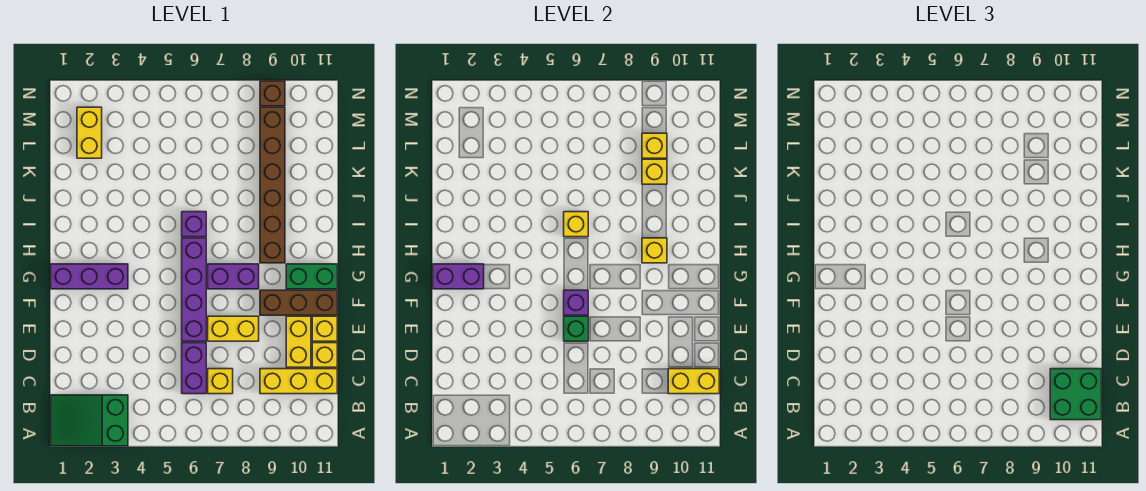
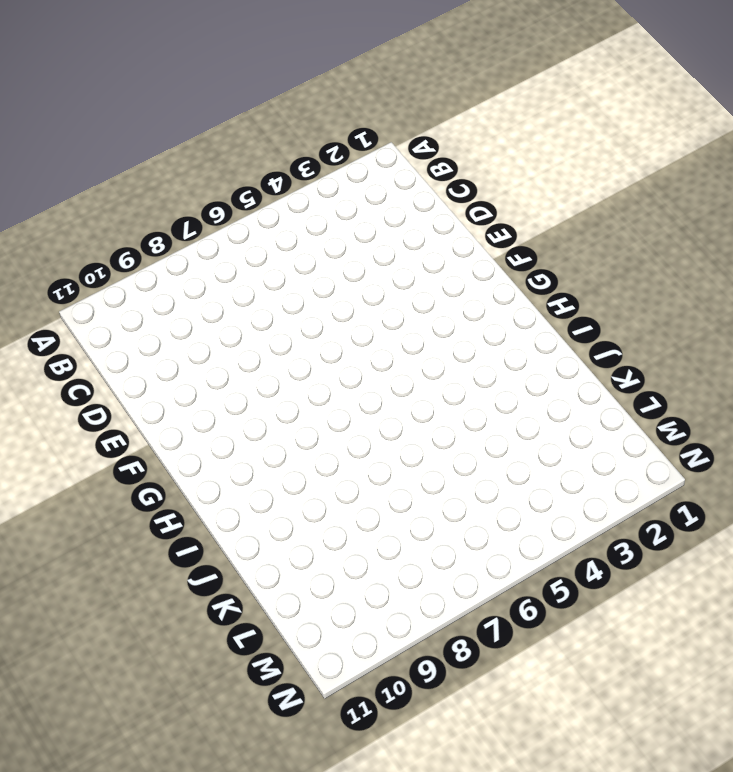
none -> green slope A1:B3 level 1 top 3
none -> purple brick C6:D6 level 1
none -> yellow brick C7 level 1

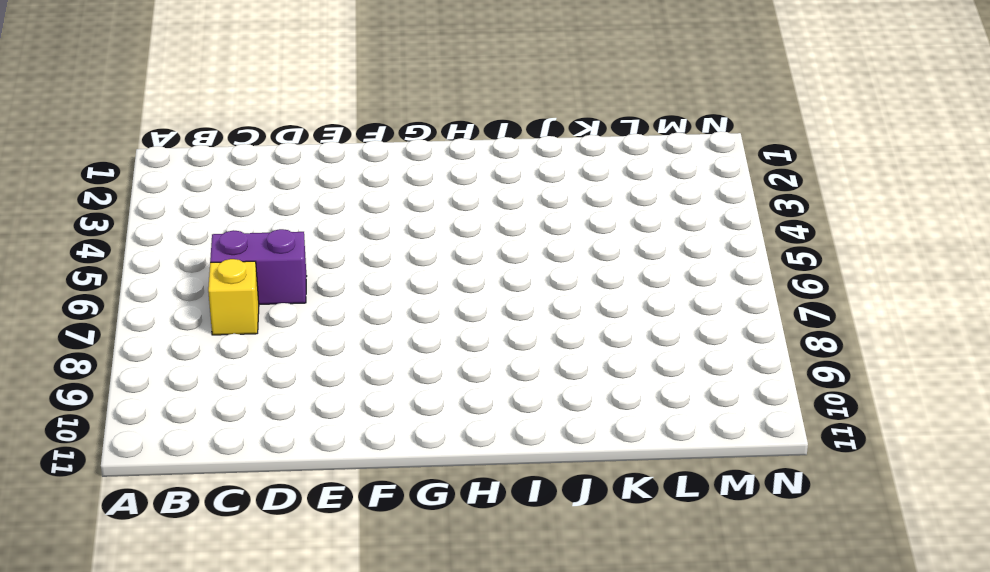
none -> green slope A1:B3 level 1 top 3
none -> yellow brick C9:C11 level 1
none -> yellow brick D10:E10 level 1

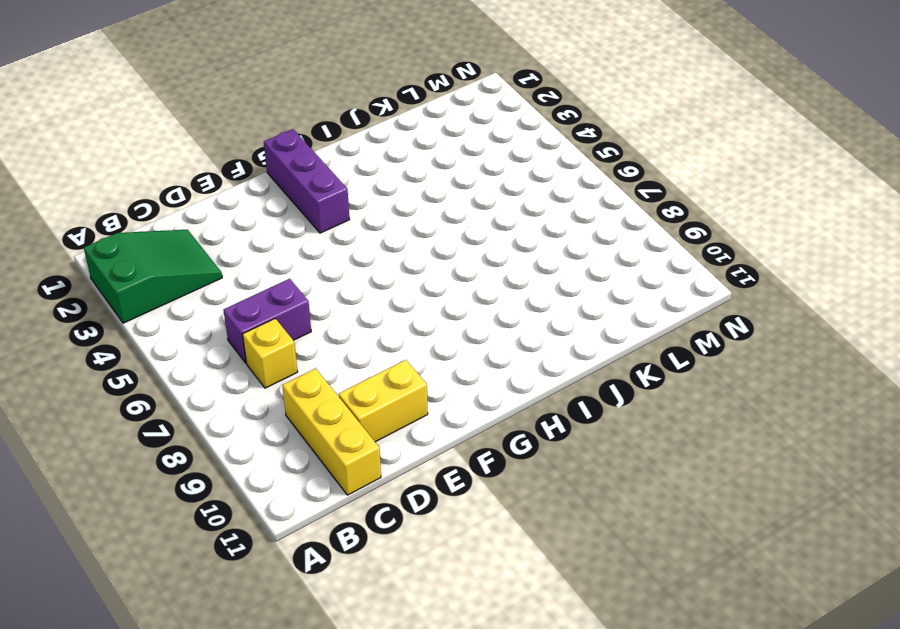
green slope A2:C3 level 1 top A -> green slope A1:B3 level 1 top 3
none -> yellow brick D11 level 1
none -> purple brick E6:H6 level 1
none -> yellow brick E7:E8 level 1

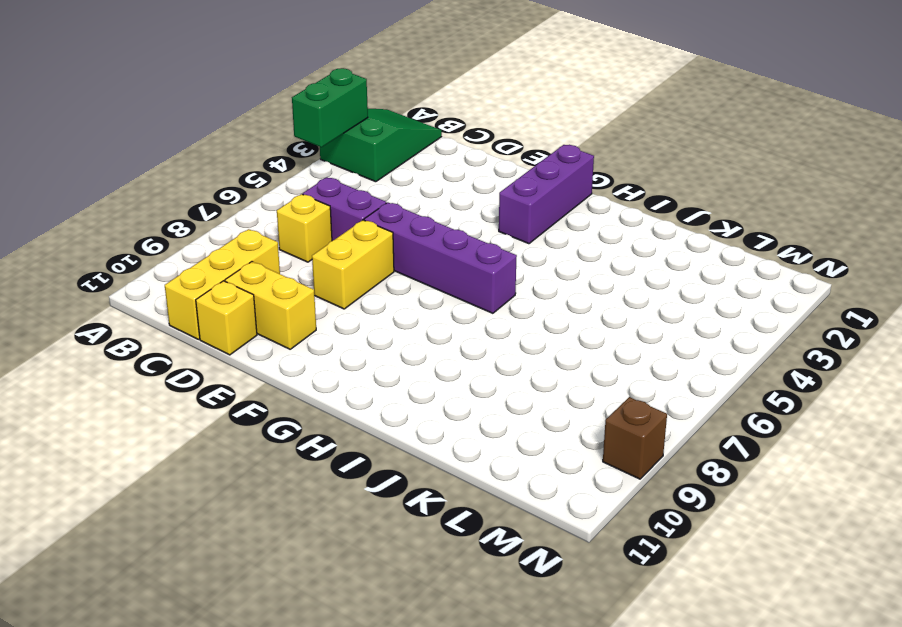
green brick A3:A4 level 2 -> green brick G10:G11 level 1
none -> yellow brick E11 level 1
none -> brown brick F9:F11 level 1
none -> purple brick G7:G8 level 1

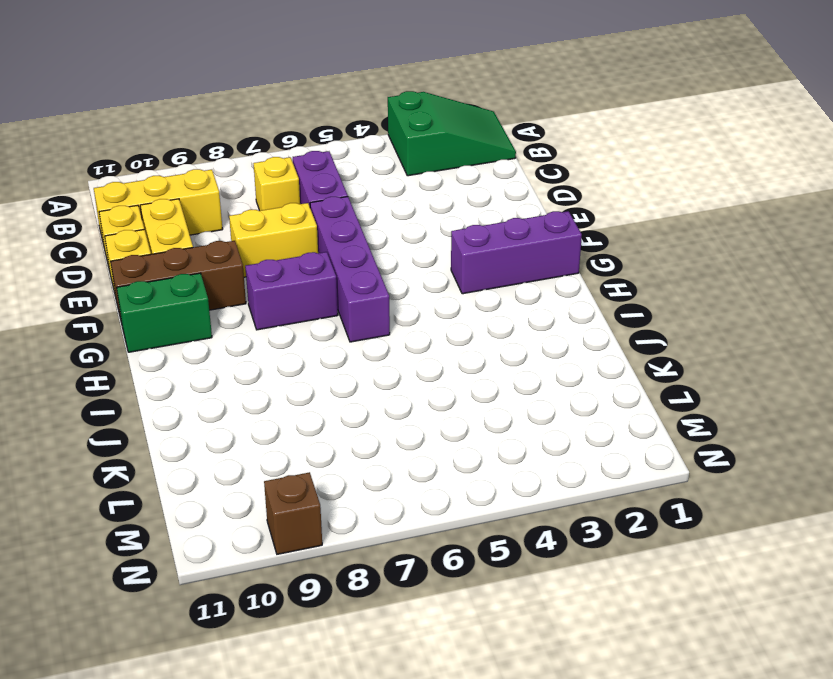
none -> brown brick H9:M9 level 1
none -> purple brick I6 level 1
none -> yellow brick L2:M2 level 1

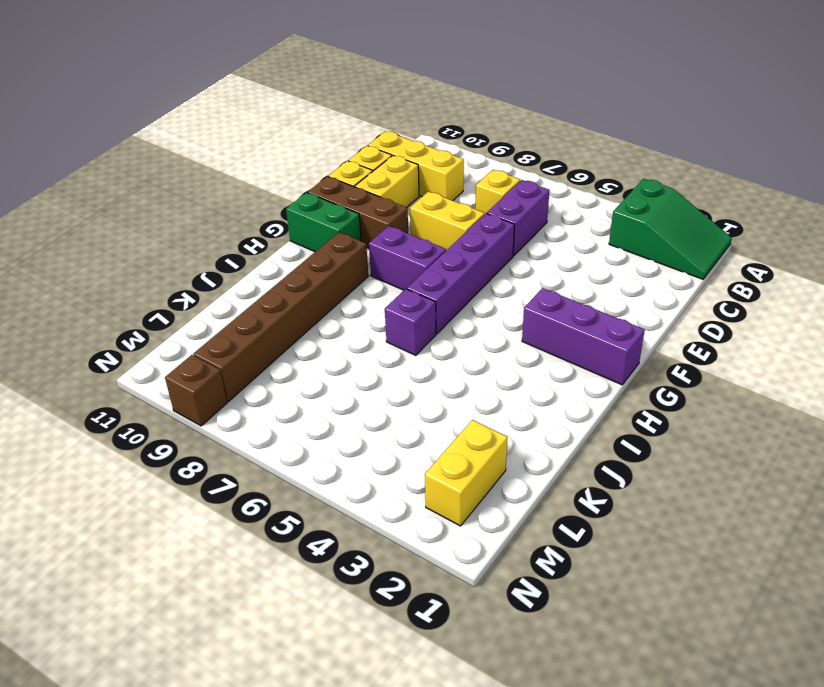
none -> yellow brick C10:C11 level 2
none -> green brick E6 level 2
none -> purple brick F6 level 2

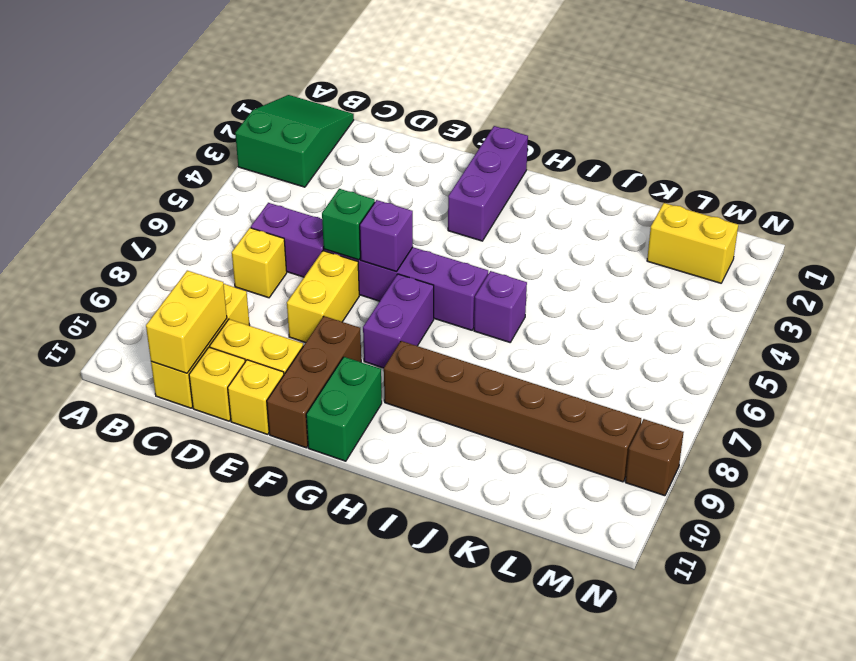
none -> purple brick G1:G2 level 2
none -> yellow brick H9 level 2
none -> yellow brick I6 level 2

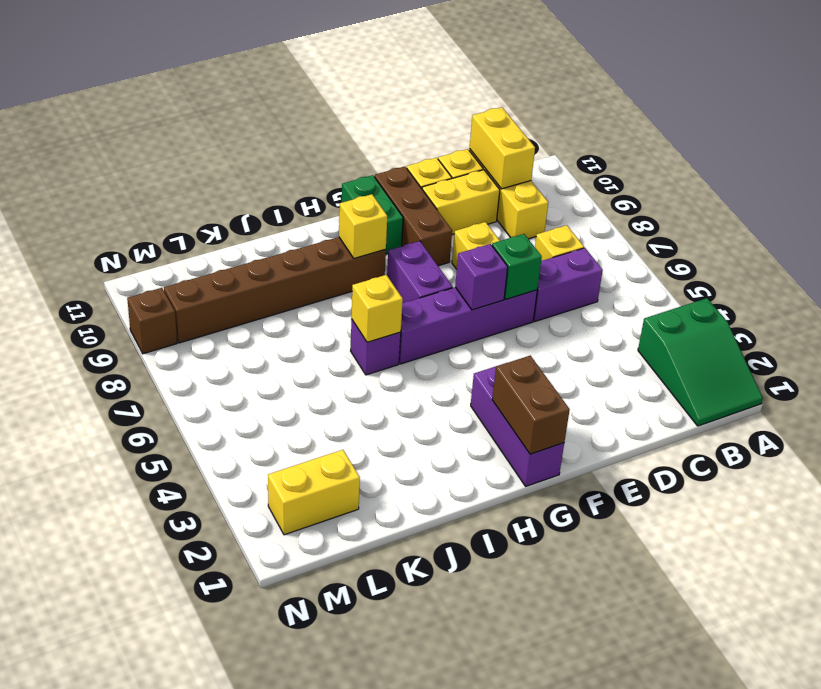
brown brick G1:G2 level 2 -> purple brick G1:G2 level 2
none -> yellow brick K9 level 2
none -> yellow brick L9 level 2
none -> green brick B10:C11 level 3

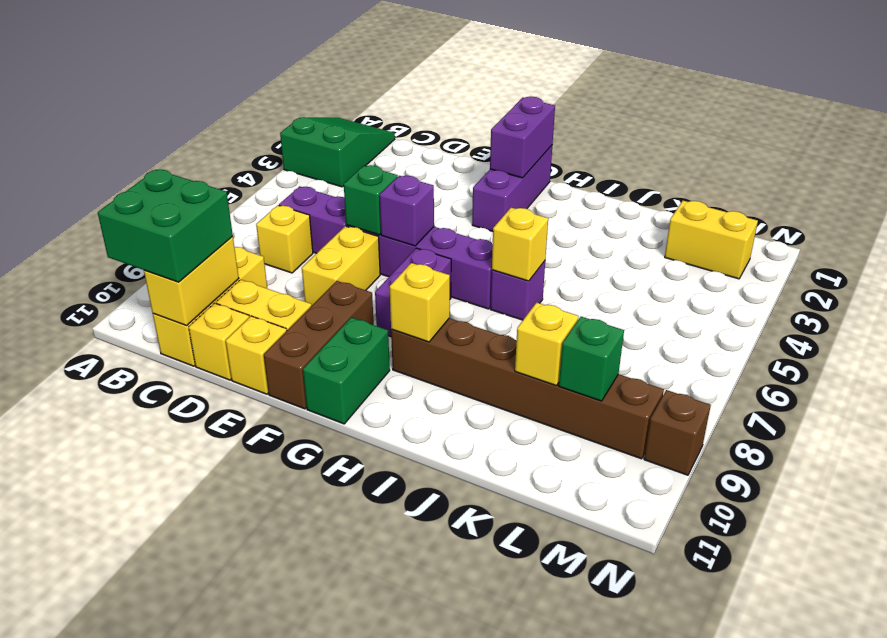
green brick L9 level 2 -> yellow brick L9 level 2

